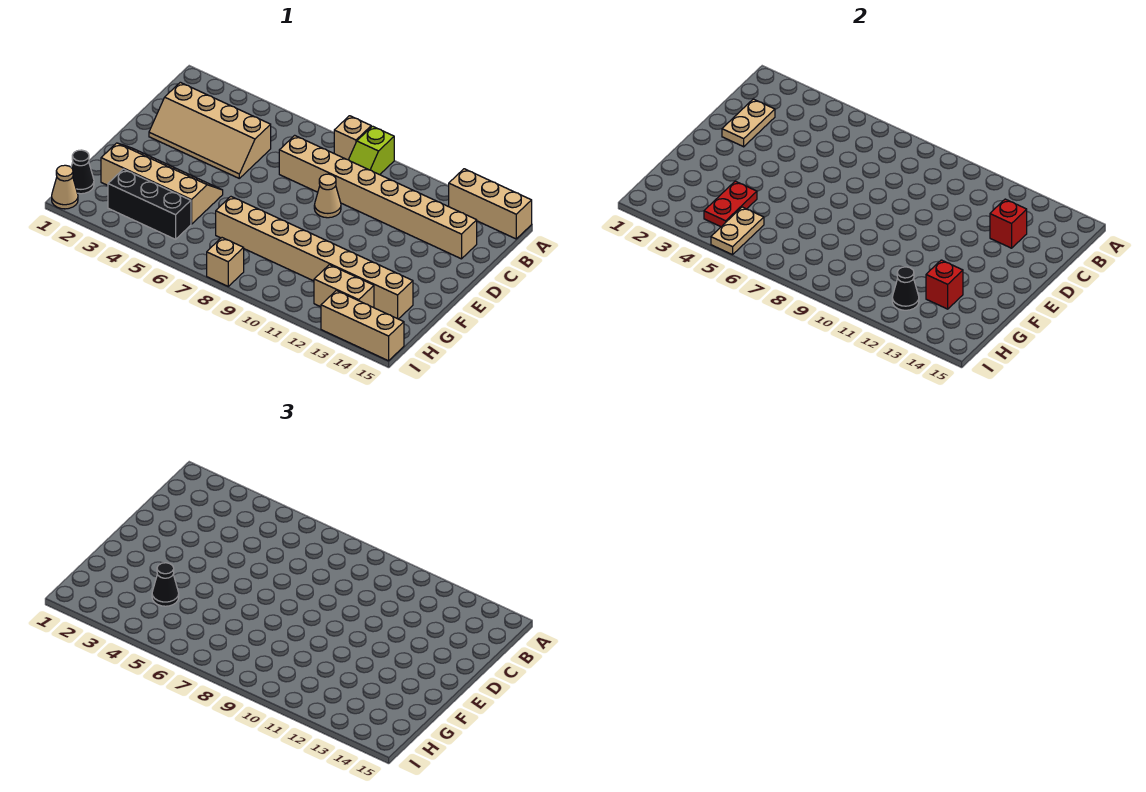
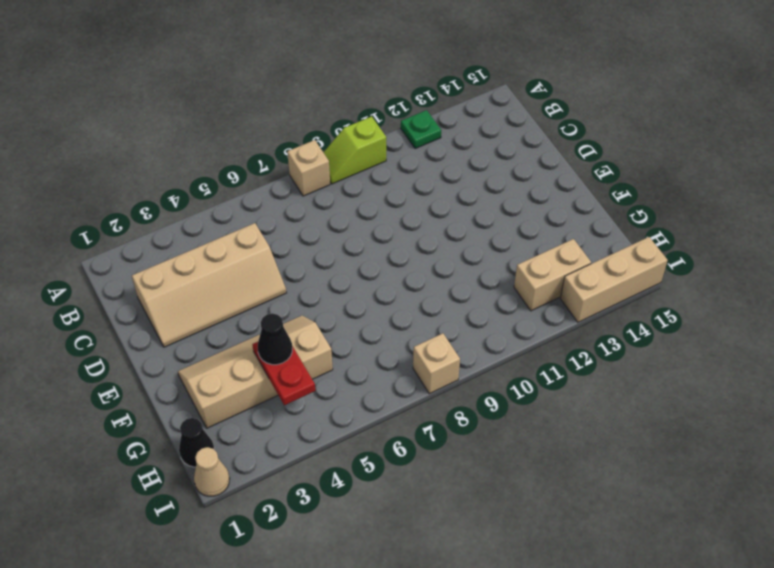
lime slope A9:A10 level 1 top 10 -> lime slope A9:B9 level 1 top A
green plate A12 level 1 -> none
none -> tan brick A13:A15 level 1
none -> tan brick C7:C14 level 1
none -> tan cone D9 level 1

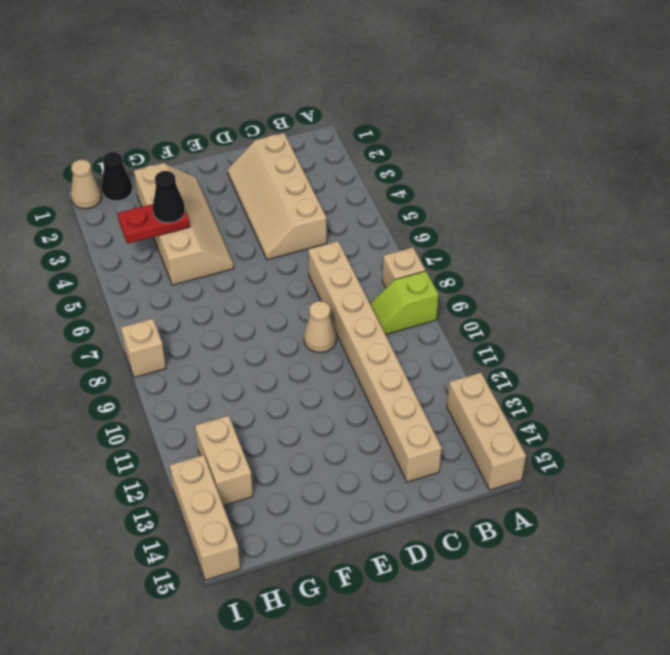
none -> tan brick G7:G14 level 1
none -> black brick H3:H5 level 1
none -> tan plate C2:D2 level 2

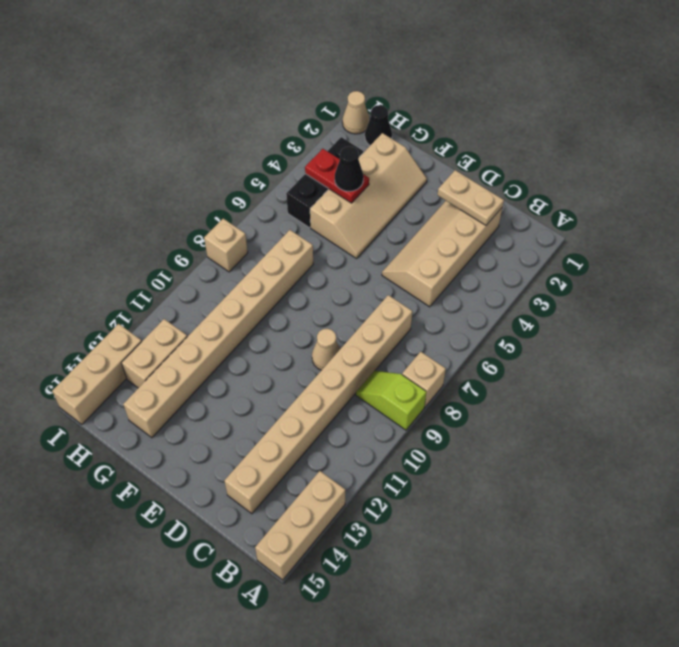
none -> red brick C13 level 2
none -> red brick G13 level 2
none -> tan plate H5:I5 level 2

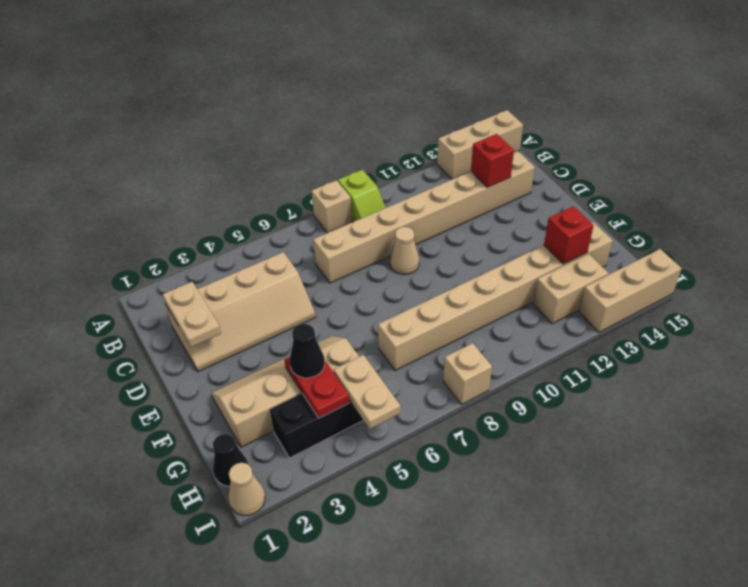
none -> black cone H12 level 2

